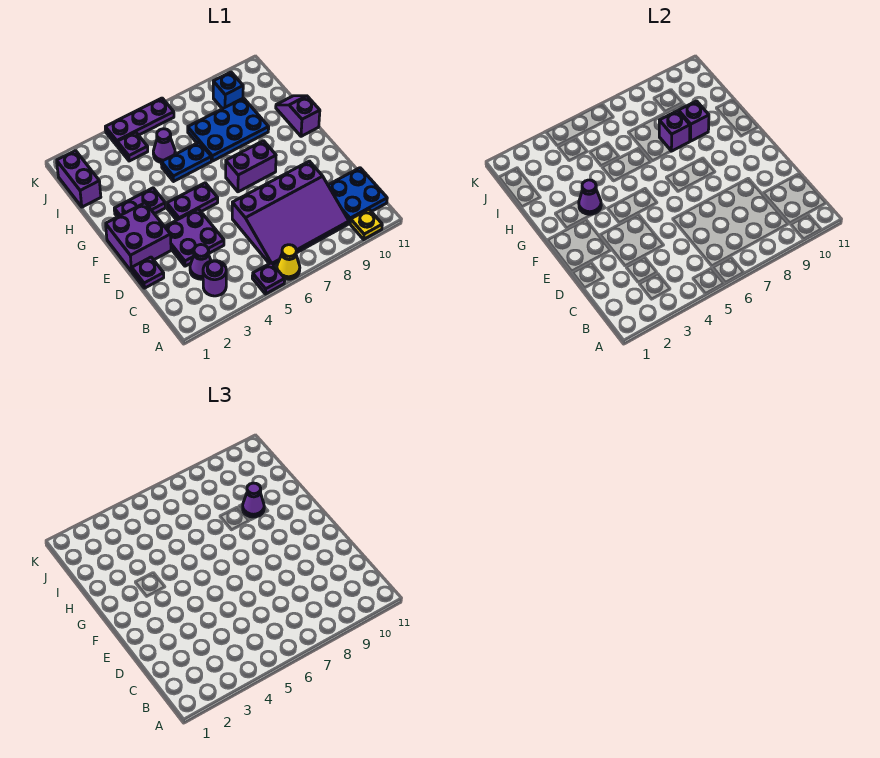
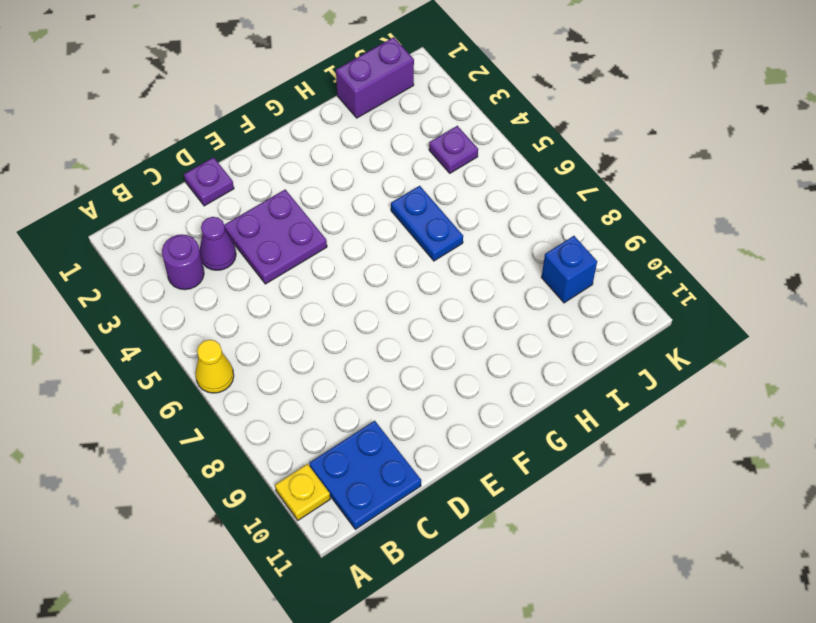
none -> purple plate A5 level 1
none -> purple slope B6:D9 level 1 top D
none -> purple brick E1:F2 level 1

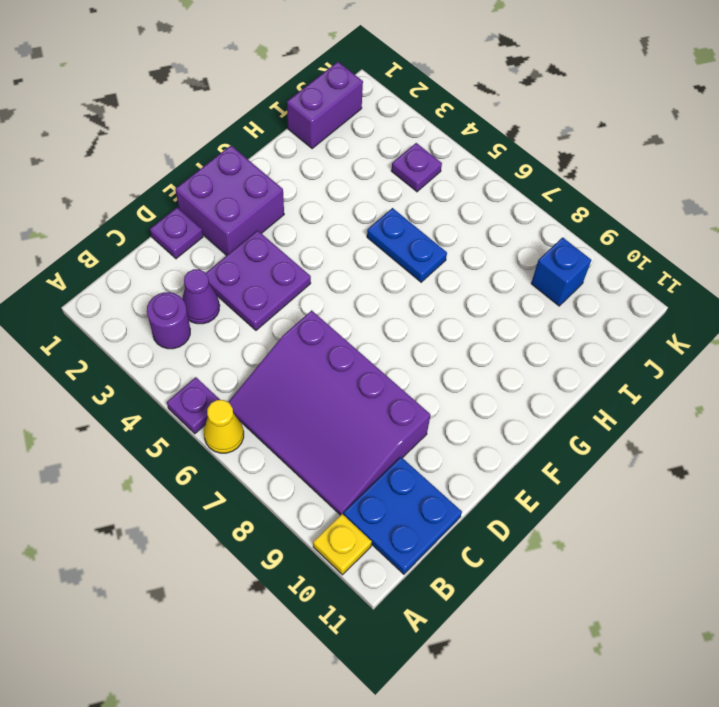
none -> purple plate F4:F5 level 1
none -> purple brick F7:F8 level 1
none -> purple plate G2:G3 level 1

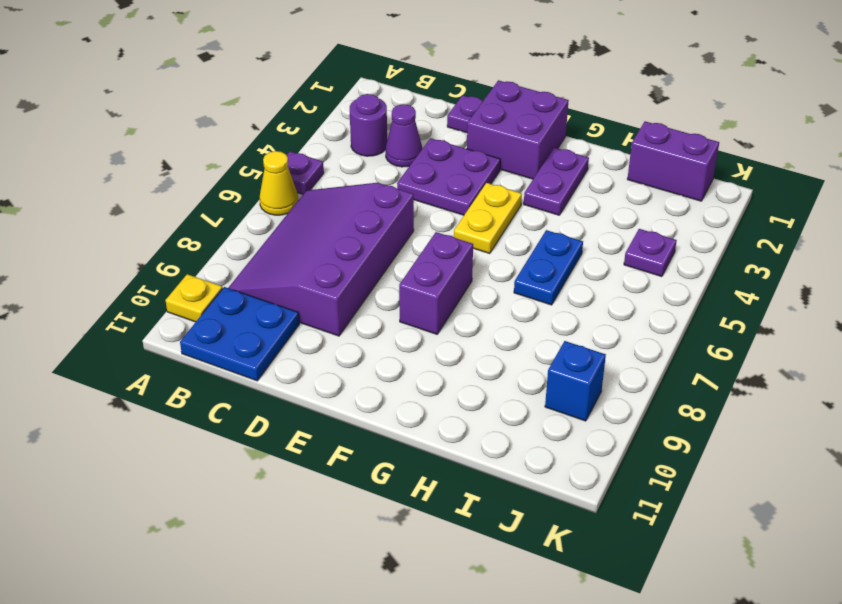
yellow plate F4:F5 level 1 -> purple plate F4:F5 level 1
none -> purple slope G11:H11 level 1 top G
none -> blue plate H7:I9 level 1
none -> purple cone I5 level 1

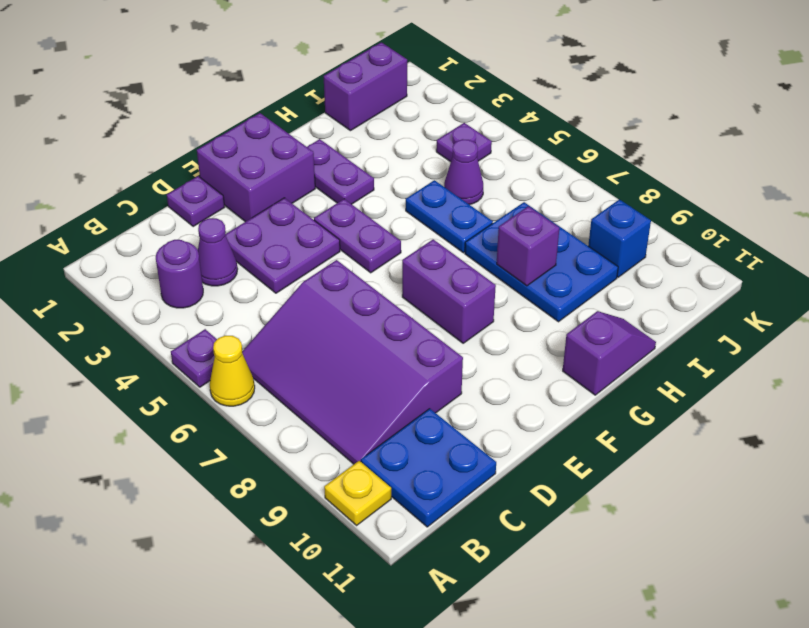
none -> purple plate K4:K6 level 1
none -> purple cone G3 level 2
none -> purple brick H9 level 2

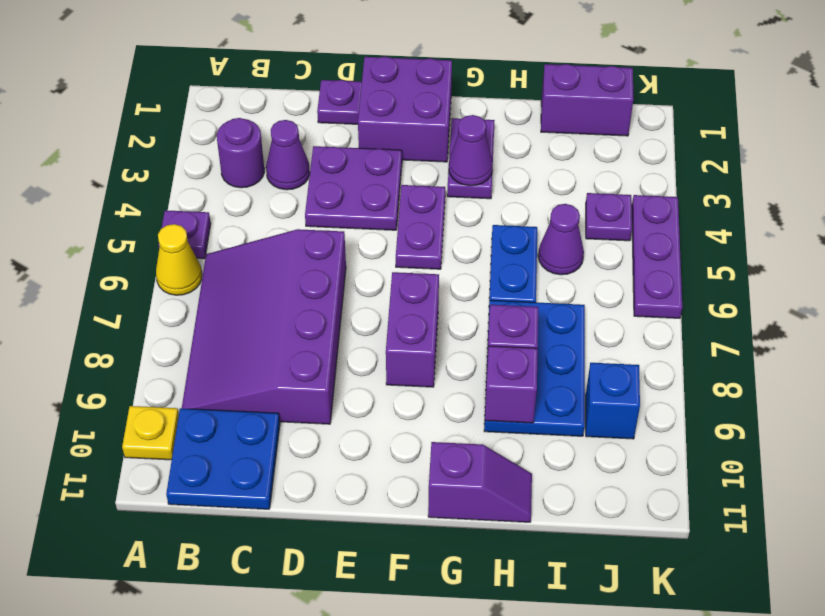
none -> purple cone H9 level 3

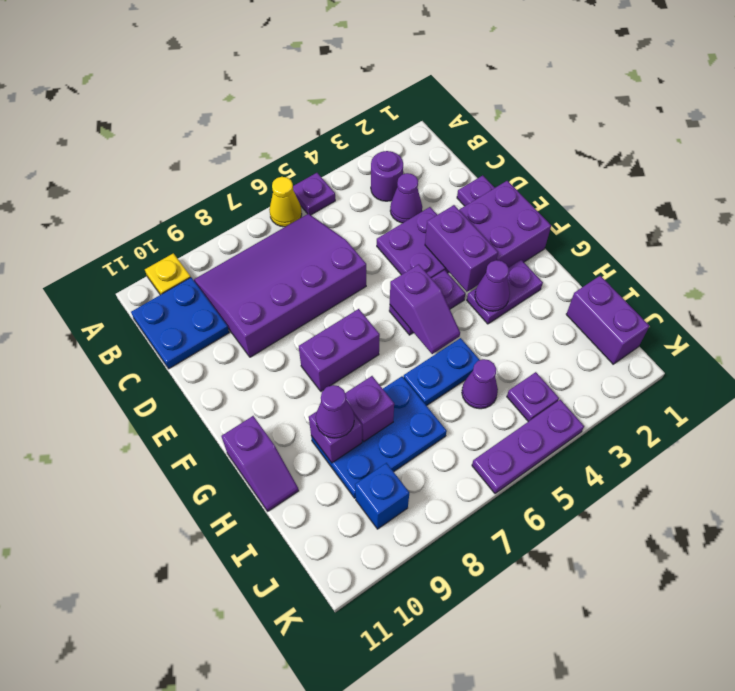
purple brick E3:F3 level 2 -> none
purple slope F5:G5 level 2 top F -> none

